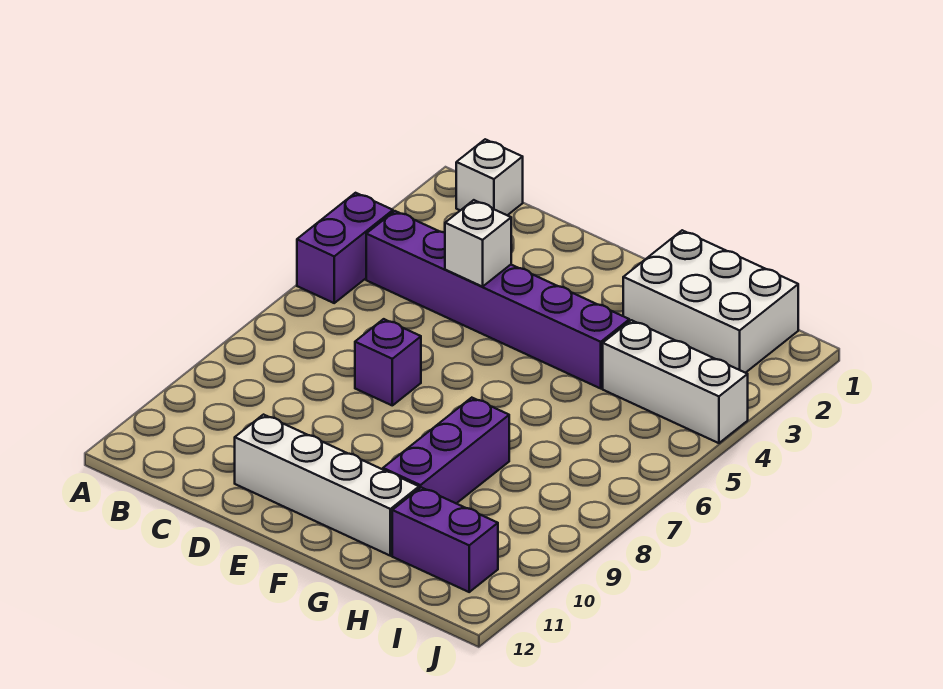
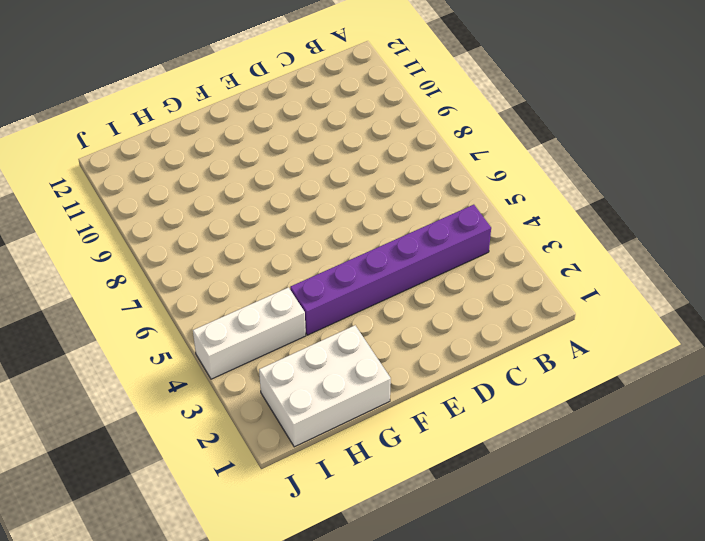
none -> purple brick A4:A5 level 1
none -> white brick B1 level 1

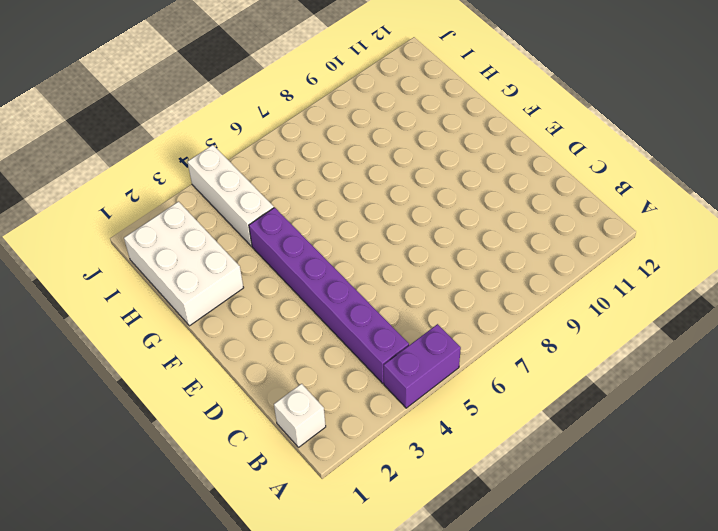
none -> purple brick D7 level 1
none -> white brick D11:G11 level 1

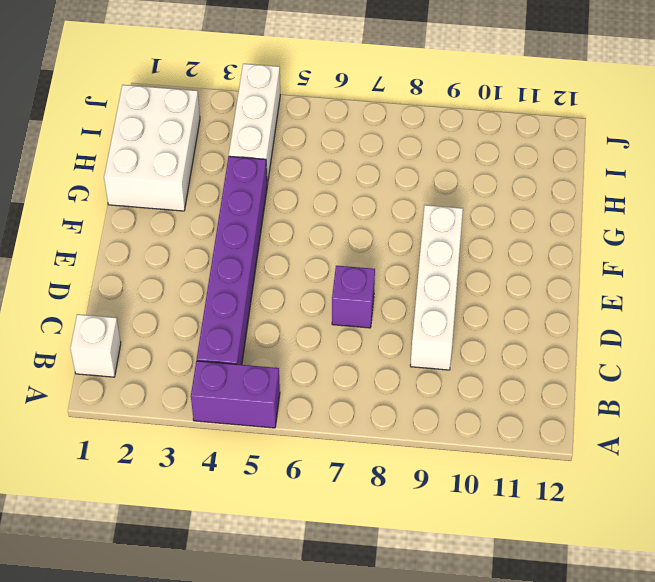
white brick C9:F9 level 1 -> white brick D11:G11 level 1
none -> purple brick G8:G10 level 1
none -> purple brick H11:I11 level 1

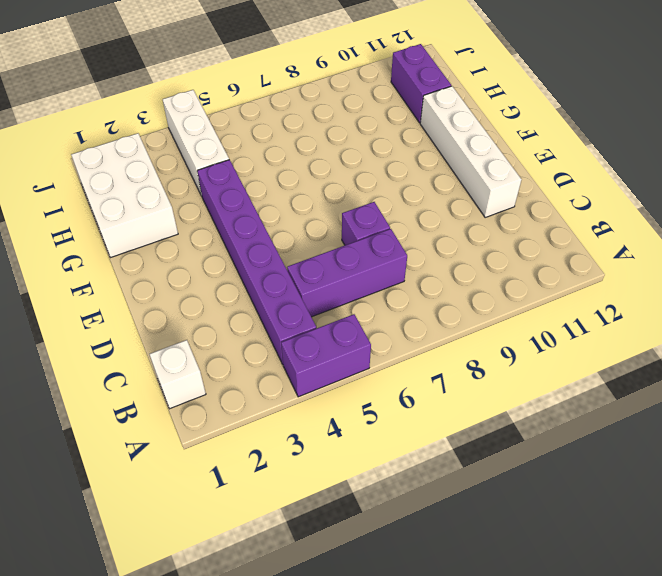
purple brick C5:C7 level 1 -> purple brick G8:G10 level 1
none -> white brick D4 level 2

